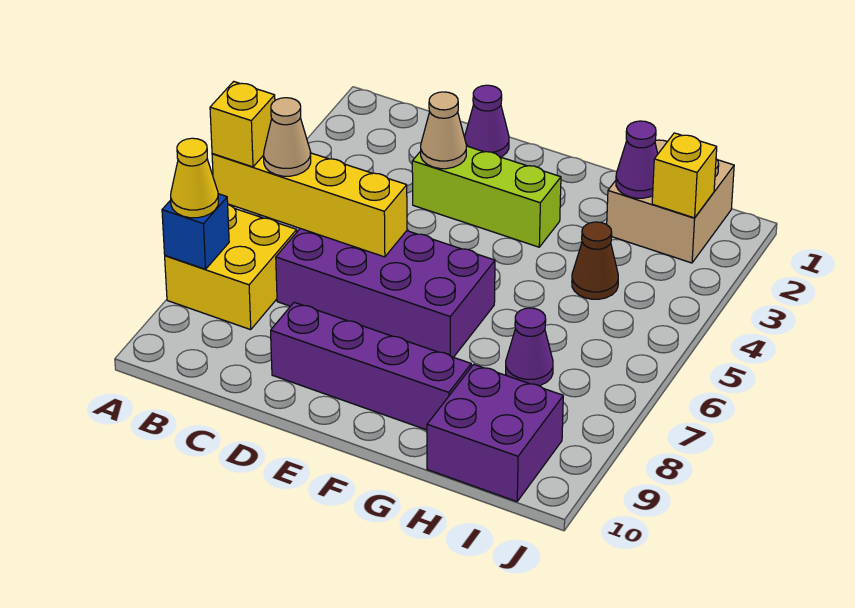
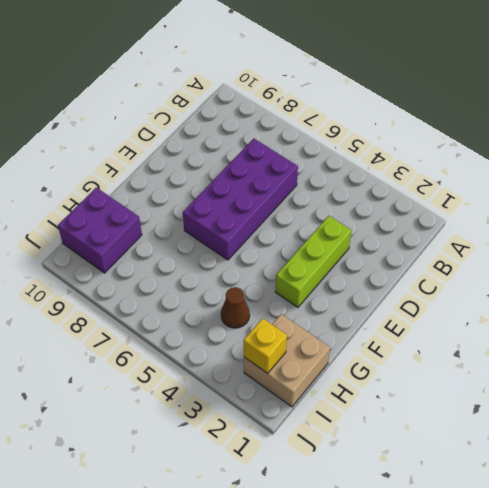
none -> yellow brick A7:B8 level 1
none -> purple cone D1 level 1
none -> purple brick D9:G9 level 1

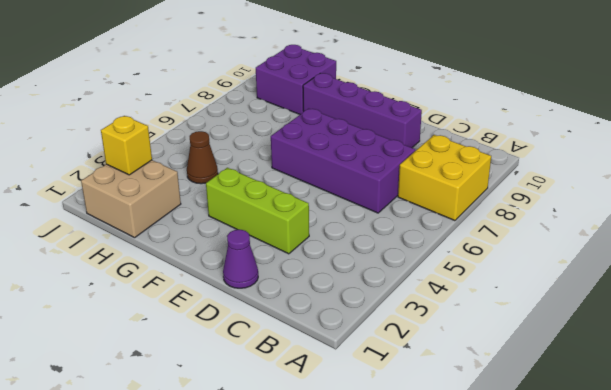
none -> purple cone H7 level 1
none -> yellow brick A6:D6 level 2
none -> blue brick A8 level 2

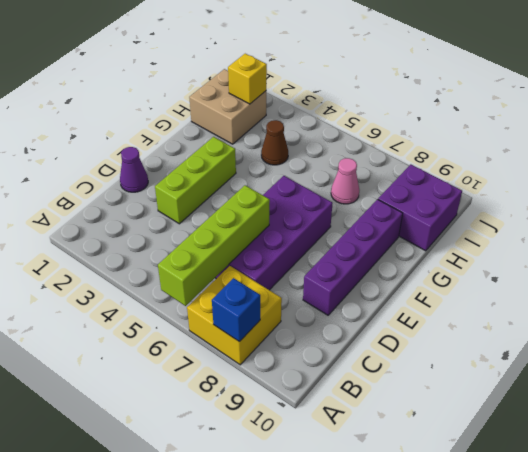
lime brick A6:D6 level 2 -> yellow brick A6:D6 level 2
pink cone H7 level 1 -> purple cone H7 level 1
none -> tan cone D3 level 2
none -> purple cone H2 level 2
none -> yellow brick A6 level 3

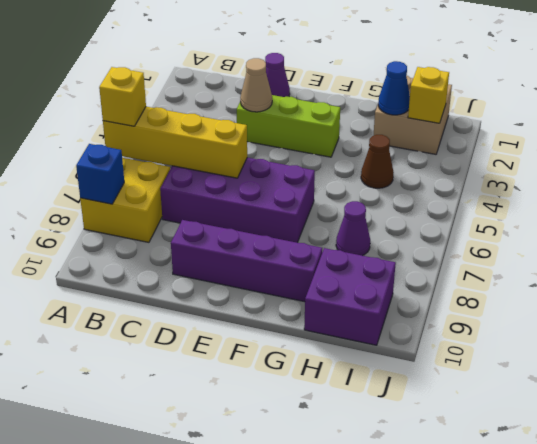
blue cone H2 level 2 -> purple cone H2 level 2
none -> yellow cone A8 level 3
none -> tan cone B6 level 3

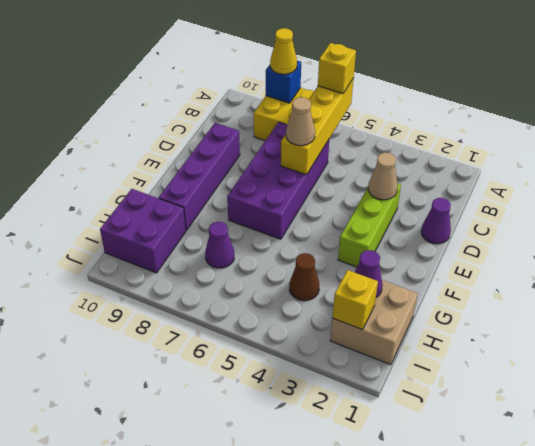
tan cone D6 level 3 -> tan cone B6 level 3

